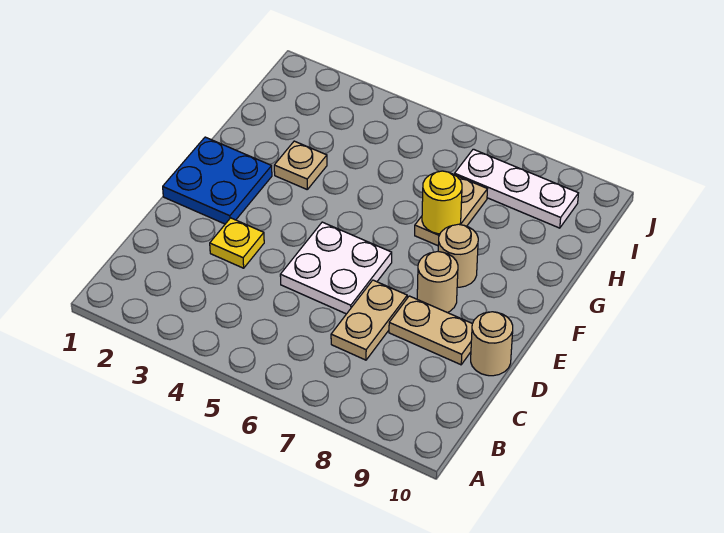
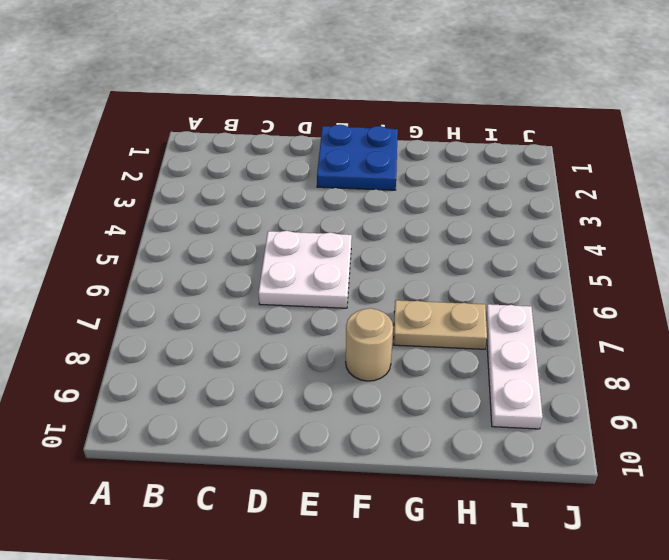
none -> tan plate C7:D7 level 1
none -> yellow plate D3 level 1
none -> tan plate D8:D9 level 1

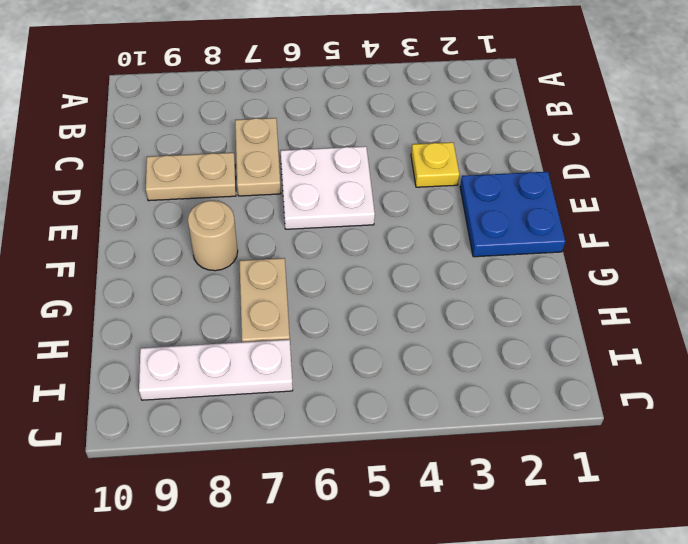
none -> tan round brick D10 level 1
none -> tan round brick E8 level 1
none -> tan plate G3 level 1

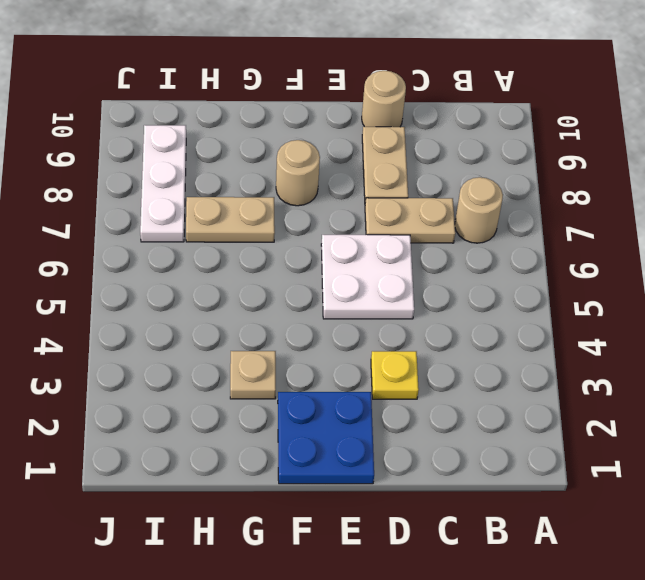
tan round brick B7 level 1 -> tan round brick E8 level 1
none -> yellow round brick G7 level 2

